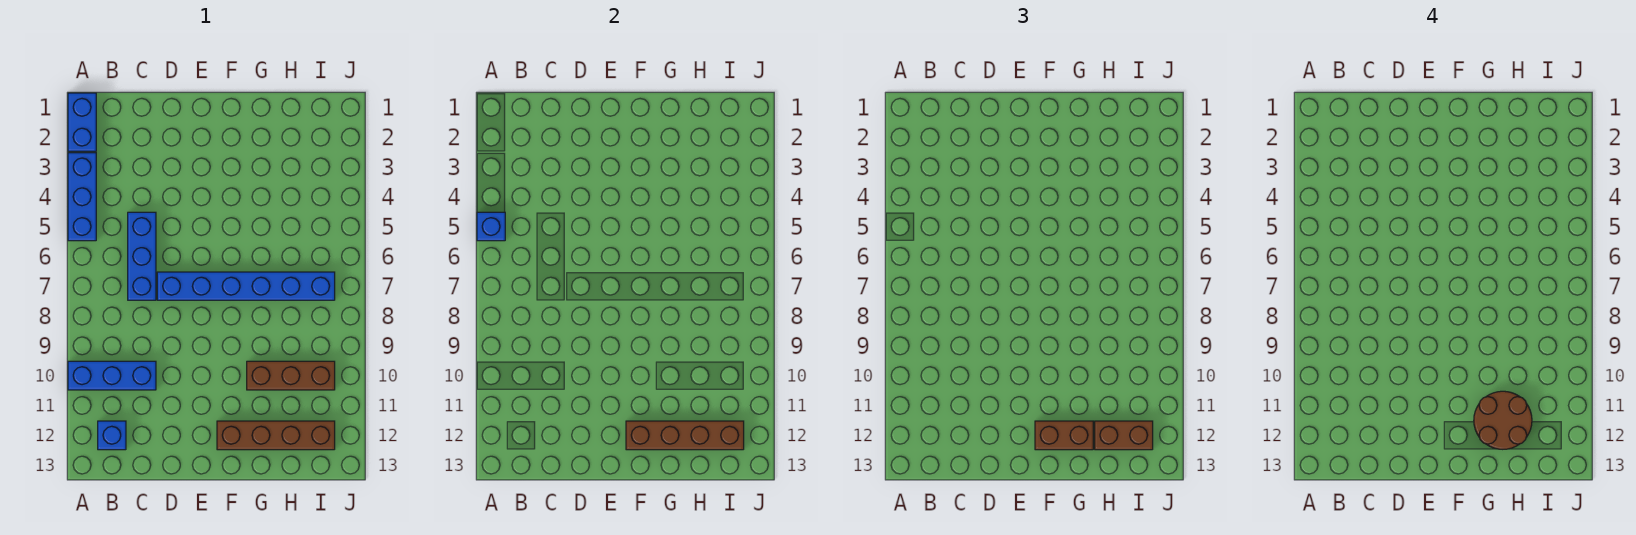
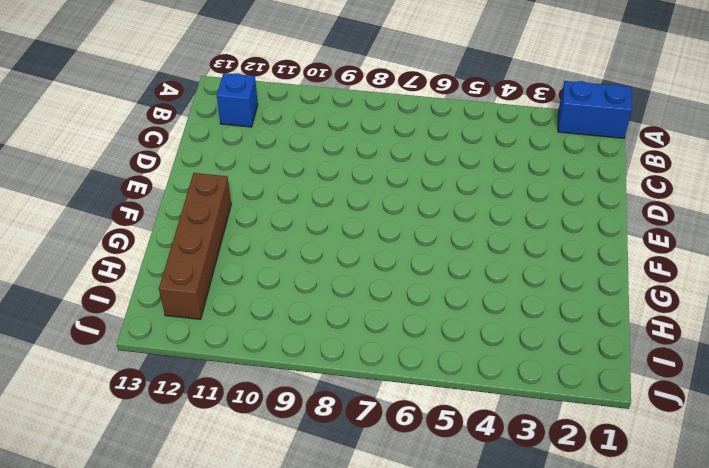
none -> blue brick A3:A5 level 1
none -> blue brick A10:C10 level 1
none -> blue brick C5:C7 level 1

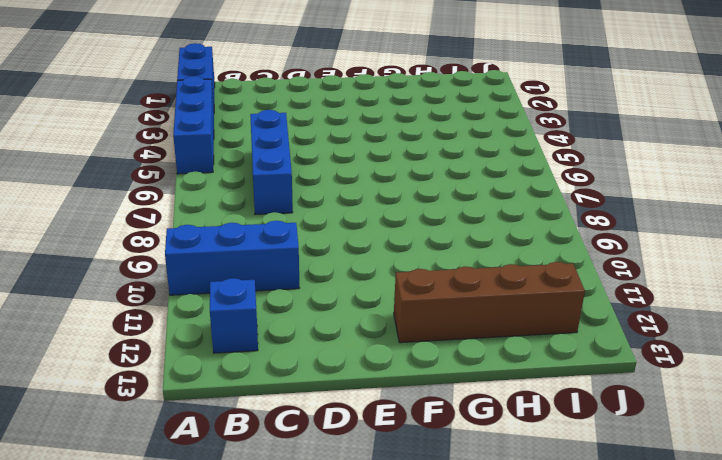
none -> blue brick D7:I7 level 1
none -> brown brick G10:I10 level 1
none -> blue brick A5 level 2

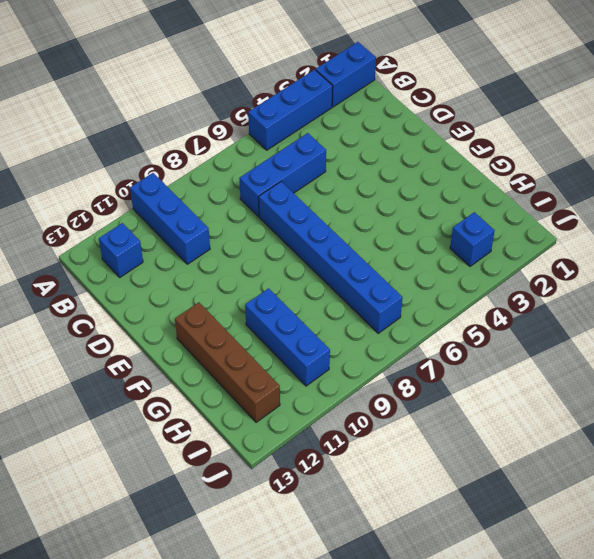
blue brick G10:I10 level 1 -> brown brick G10:I10 level 1
blue brick I3 level 1 -> blue brick A5 level 2
none -> brown brick F12:I12 level 2
none -> brown brick F12:G12 level 3
none -> brown brick H12:I12 level 3

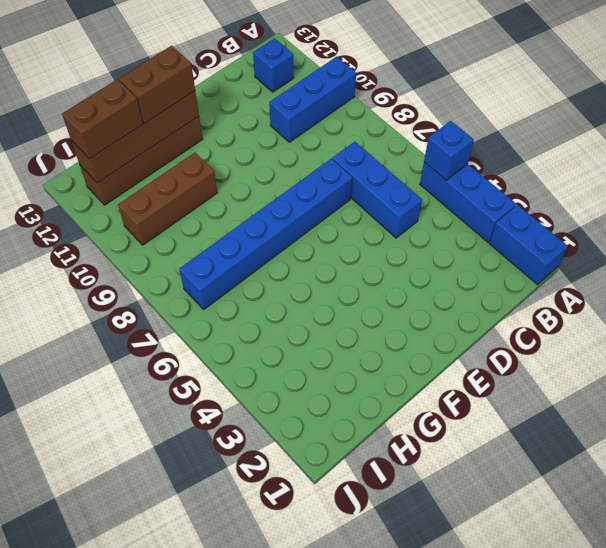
none -> brown round brick G11:H12 level 4

